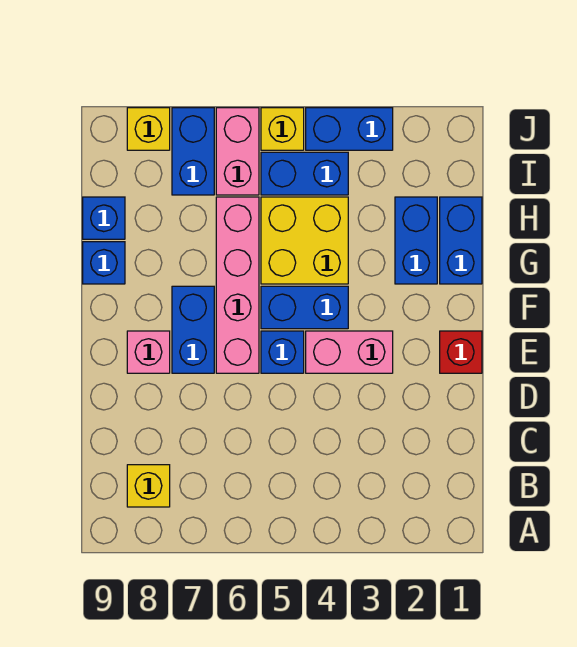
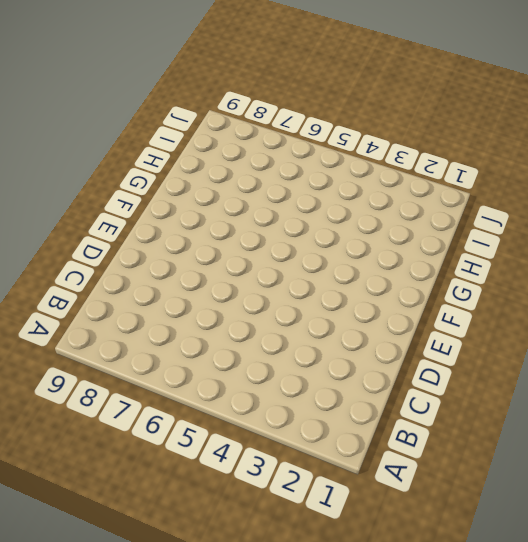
none -> yellow brick B8 level 1
none -> red brick E1 level 1
none -> pink brick E3:E4 level 1

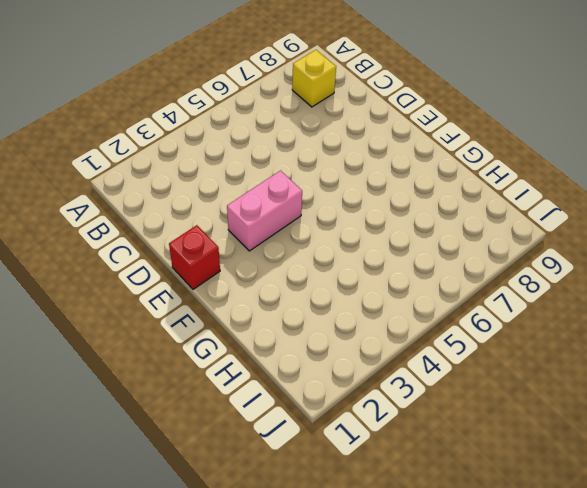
none -> blue brick E5 level 1
none -> pink brick E6:H6 level 1
none -> blue brick E7:F7 level 1

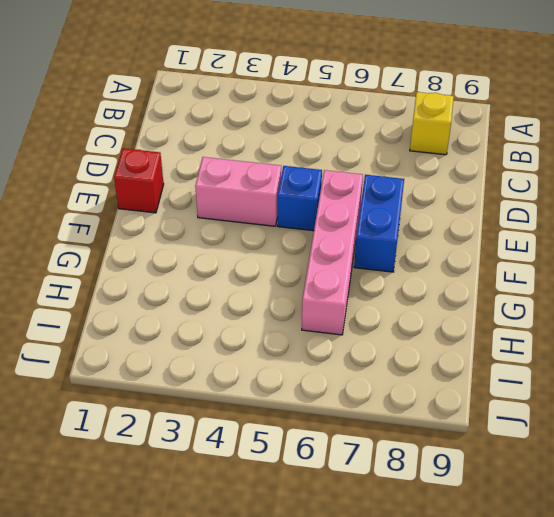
none -> pink brick E8 level 1
none -> blue brick F4:F5 level 1
none -> blue brick G1:H1 level 1

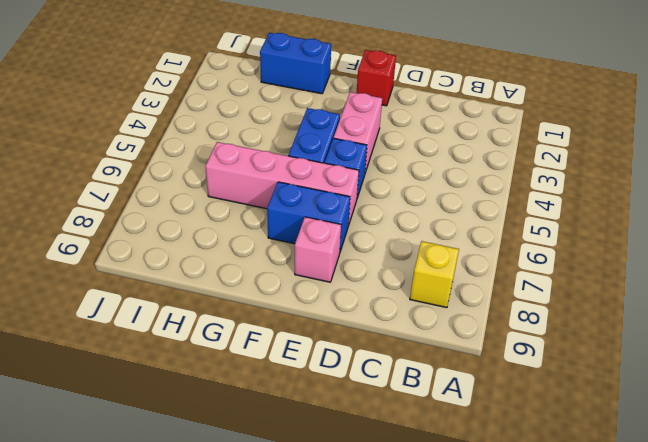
none -> blue brick G2:H2 level 1
none -> yellow brick G4:H5 level 1
none -> blue brick G9 level 1

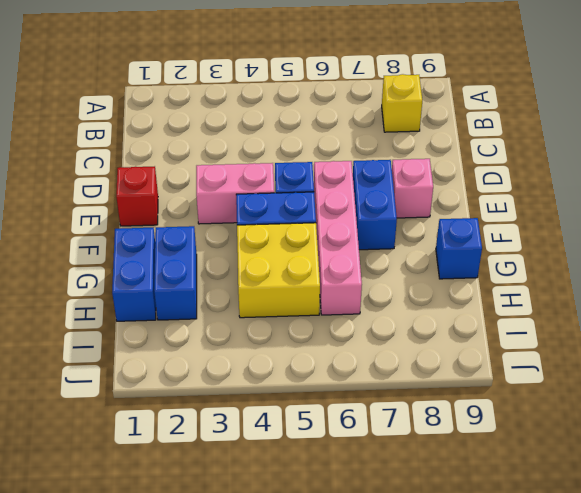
none -> blue brick H9 level 1
none -> blue brick I4:I5 level 1
none -> pink brick I6:J6 level 1

